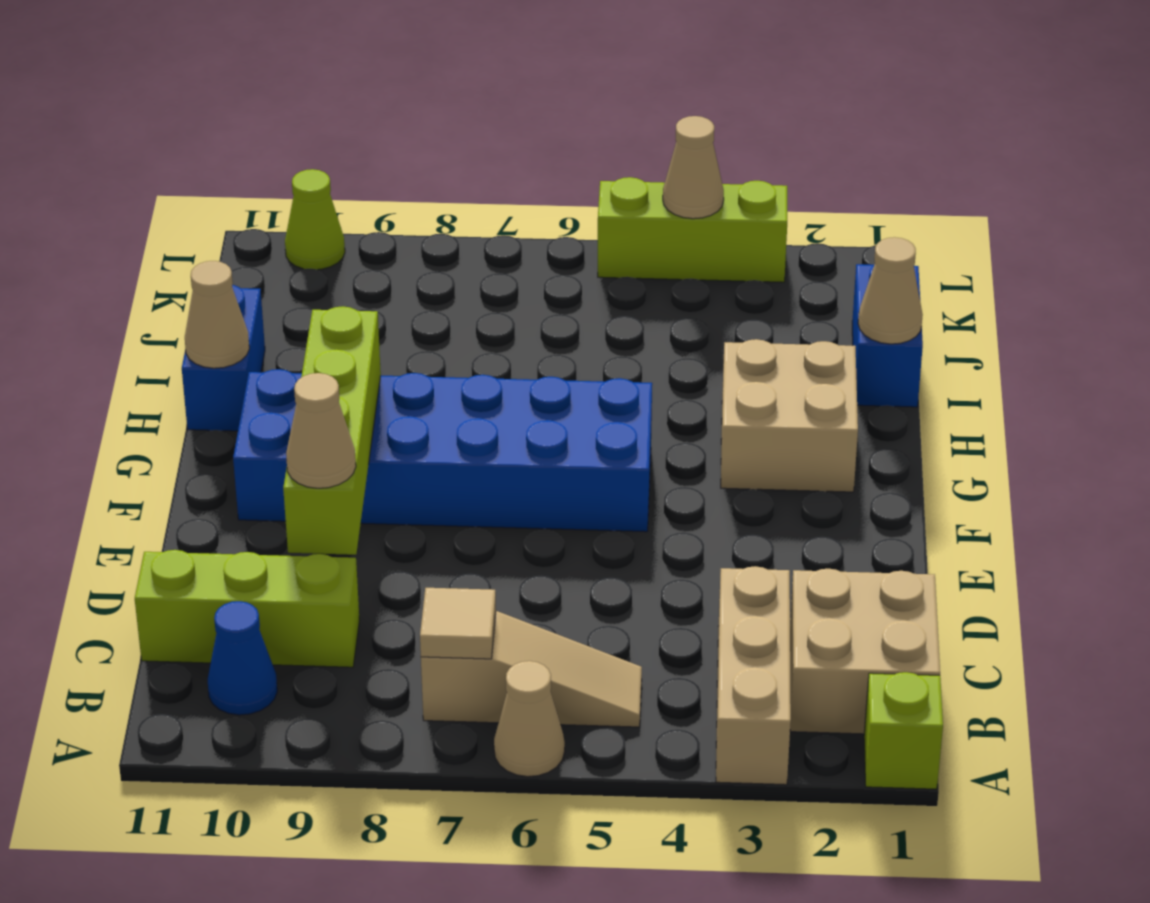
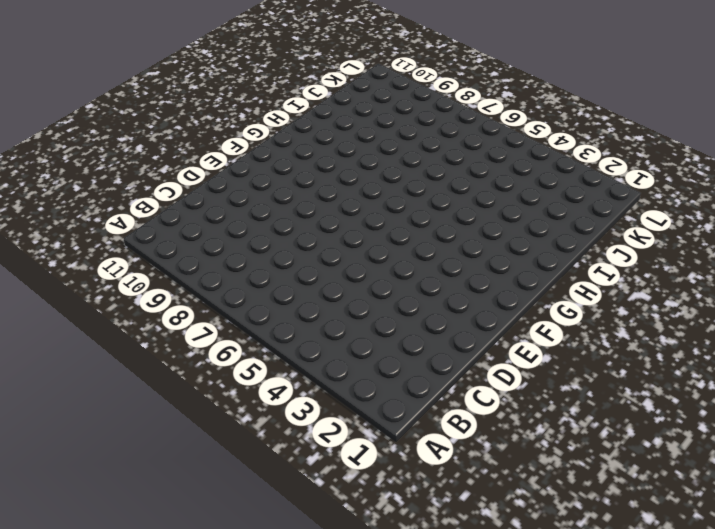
none -> lime brick A1 level 1
none -> tan brick A3:C3 level 1
none -> tan cone A6 level 1

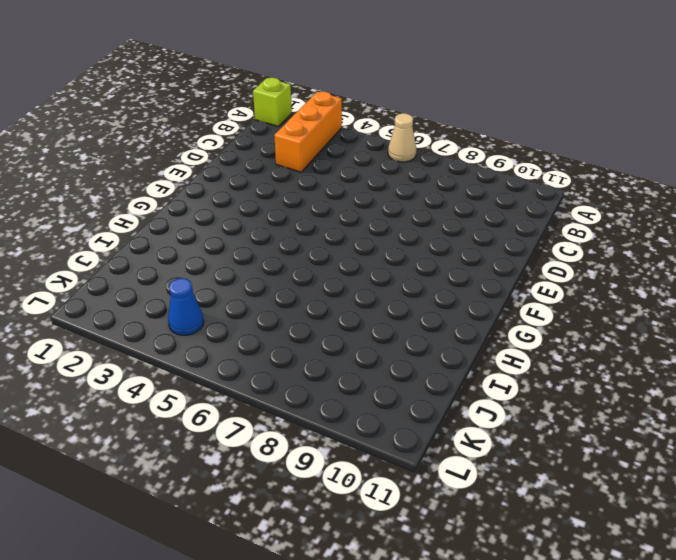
orange brick A3:C3 level 1 -> tan brick A3:C3 level 1
blue cone K4 level 1 -> blue cone B10 level 1
none -> tan brick B1:C2 level 1
none -> tan slope B5:B7 level 1 top 7
none -> lime brick C9:C11 level 1

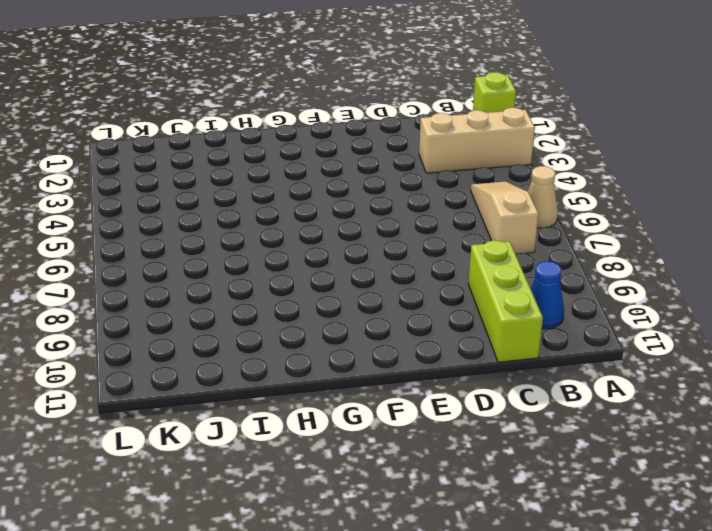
none -> tan brick B1:C2 level 1
none -> blue brick F5:G10 level 1
none -> tan brick G2:H3 level 1

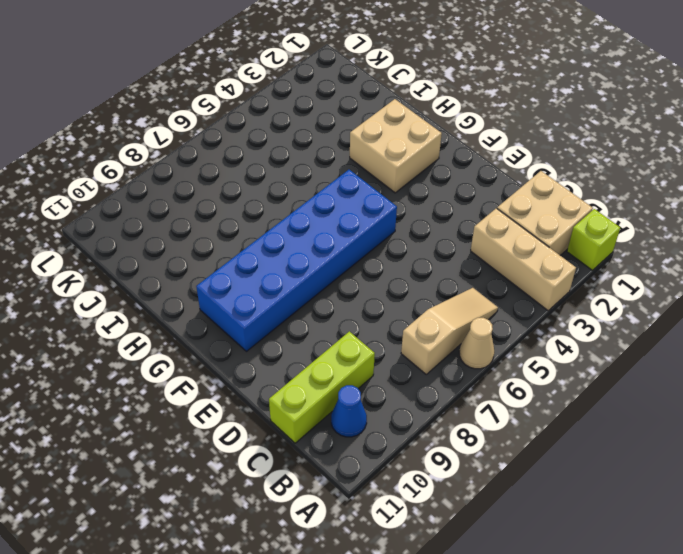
none -> blue brick H11:I11 level 1
none -> blue brick I1:J1 level 1
none -> lime brick L3:L5 level 1

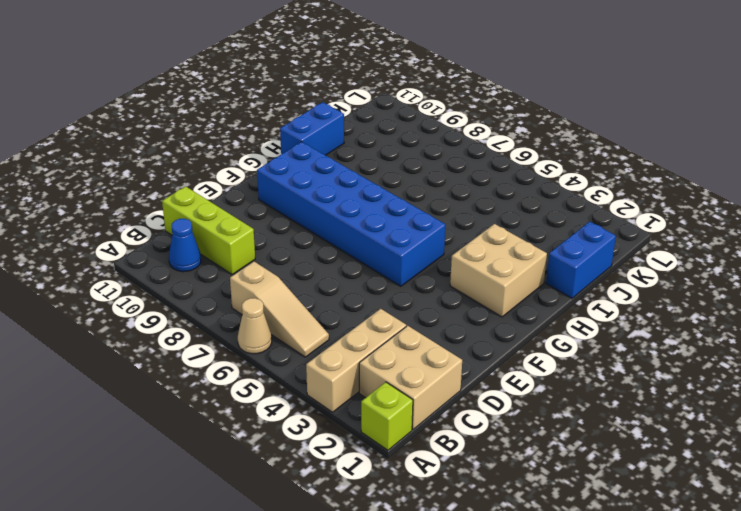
none -> lime brick L3:L5 level 1
none -> lime cone L10 level 1
none -> tan tile B7 level 2

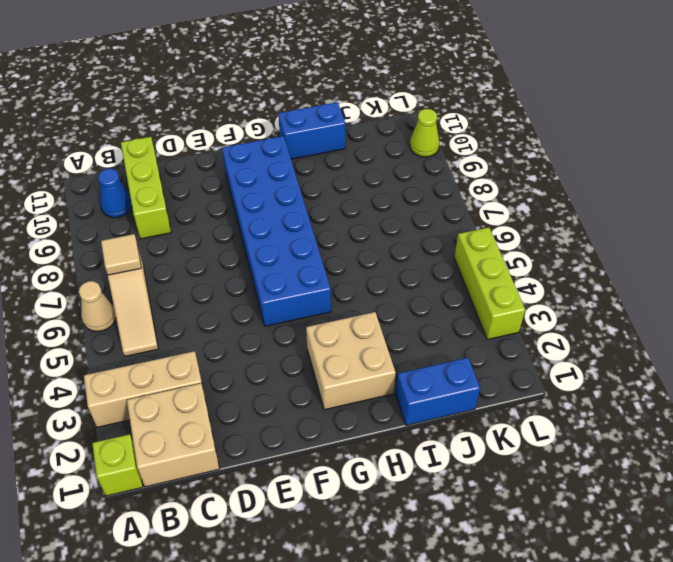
none -> lime brick D9:G9 level 2
none -> tan cone H11 level 2
none -> tan cone I1 level 2

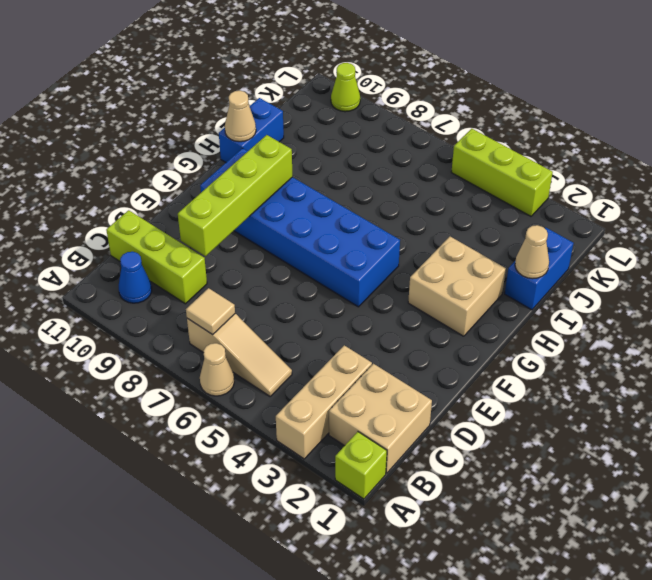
none -> tan cone L4 level 2
none -> tan cone D9 level 3

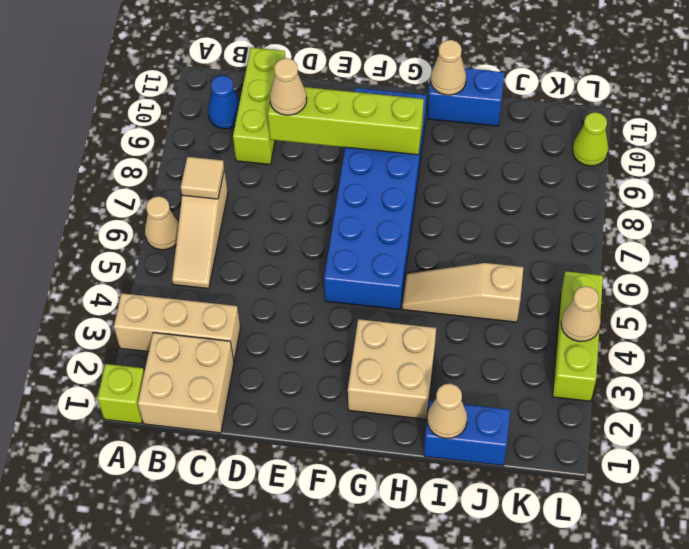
tan slope H5:J5 level 1 top J -> none

